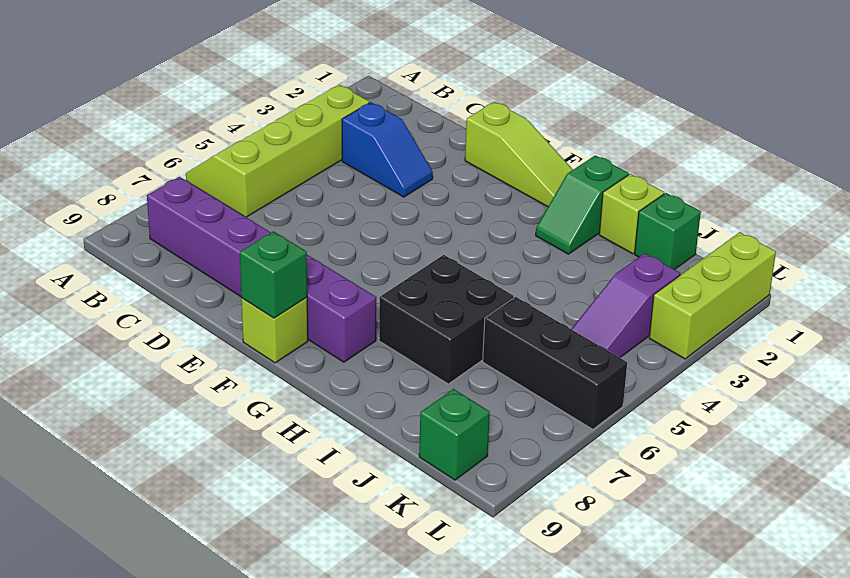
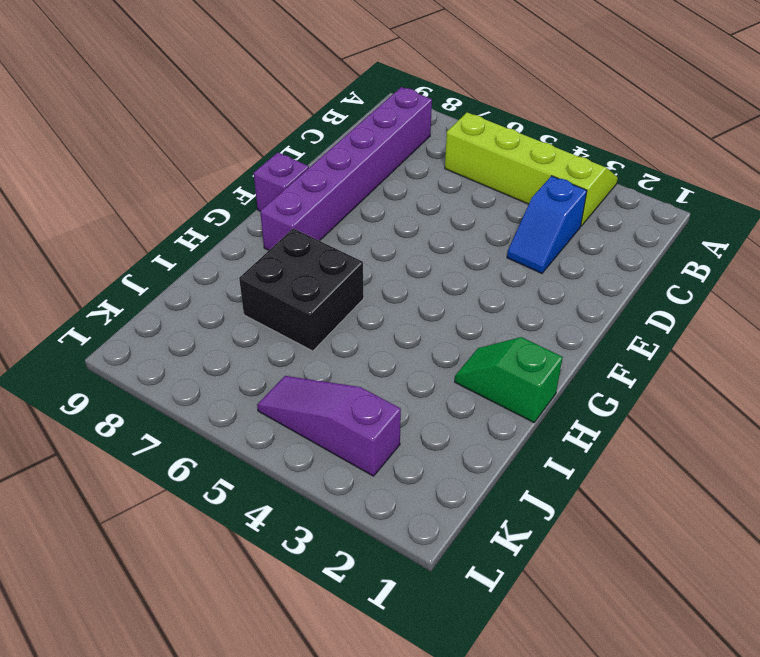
purple brick F9 level 1 -> lime brick F9 level 1
none -> lime slope E1:G1 level 1 top E
none -> lime brick I1 level 1
none -> green brick J1 level 1

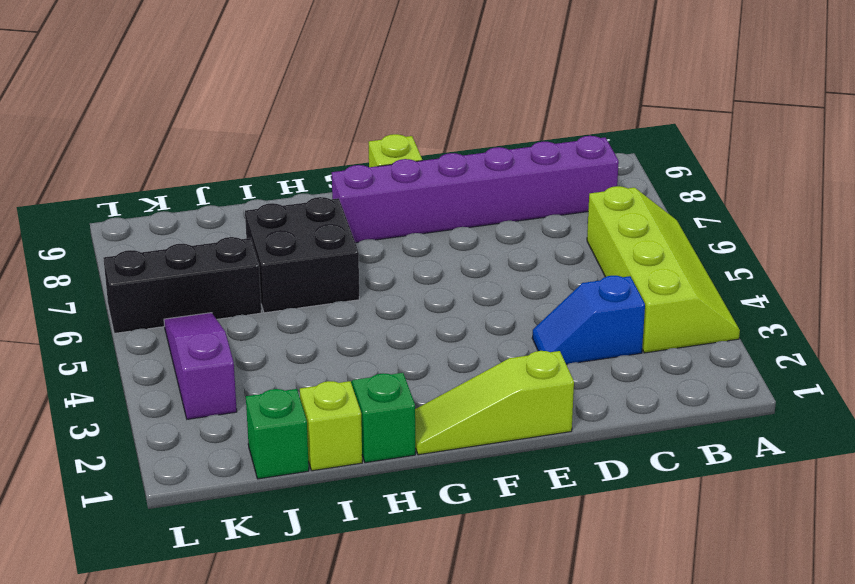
none -> green brick K9 level 1
none -> lime brick L1:L3 level 1
none -> green brick F9 level 2

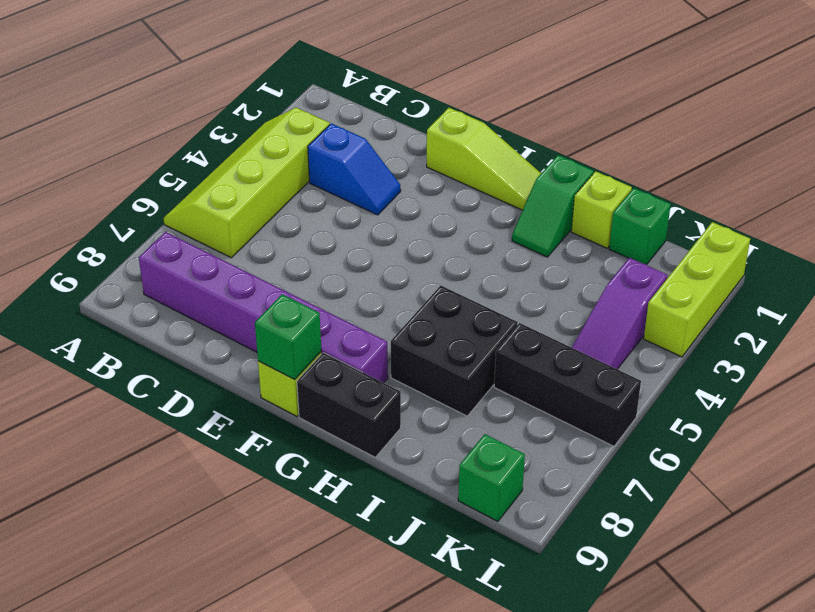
black brick G9:H9 level 1 -> none

